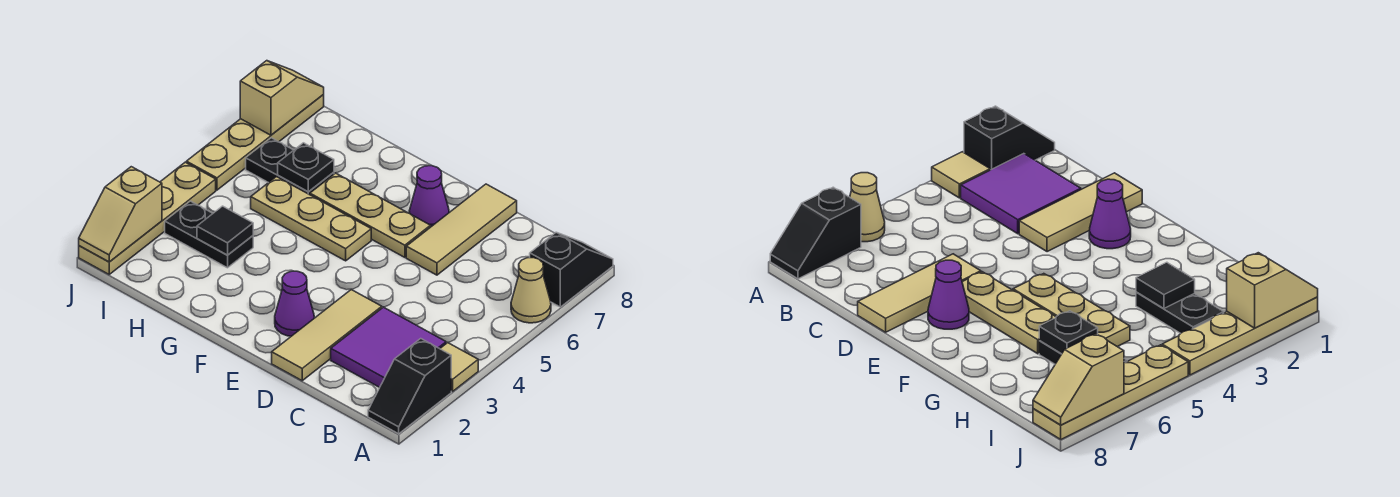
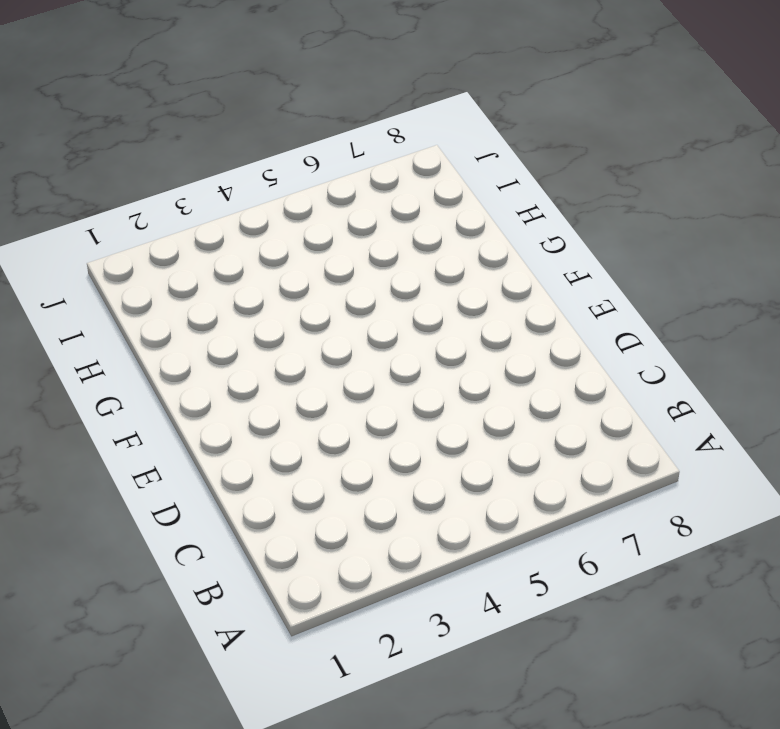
none -> black slope A1:A2 level 1 top 2
none -> tan tile A3 level 1
none -> tan cone A6 level 1

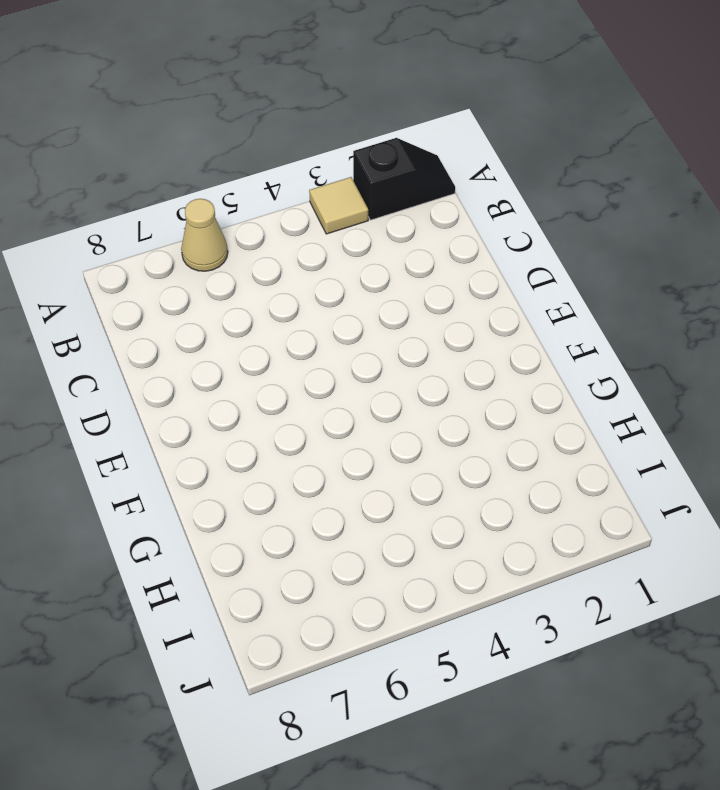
none -> black slope A7:A8 level 1 top 7
none -> purple tile B2:C3 level 1
none -> tan tile D1:D3 level 1

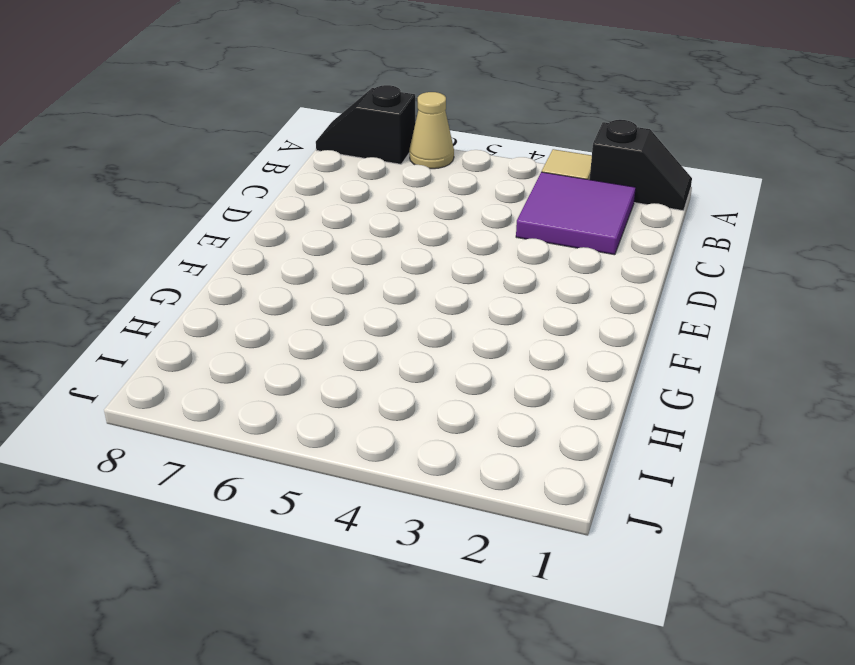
none -> tan tile D1:D3 level 1
none -> tan tile D6:D8 level 1
none -> purple cone E2 level 1

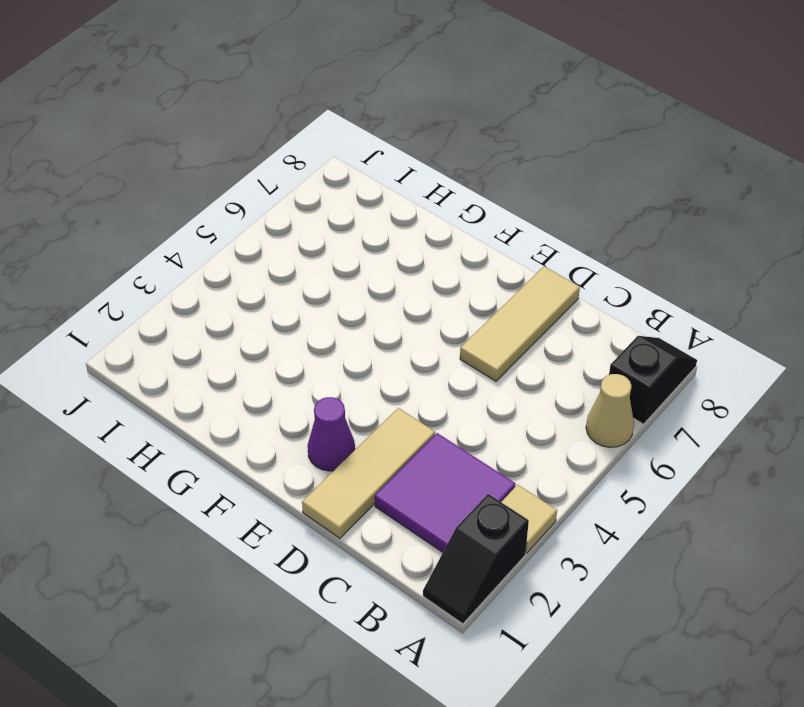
none -> tan plate E6:G6 level 1
none -> purple cone E7 level 1
none -> tan plate F5:H5 level 1

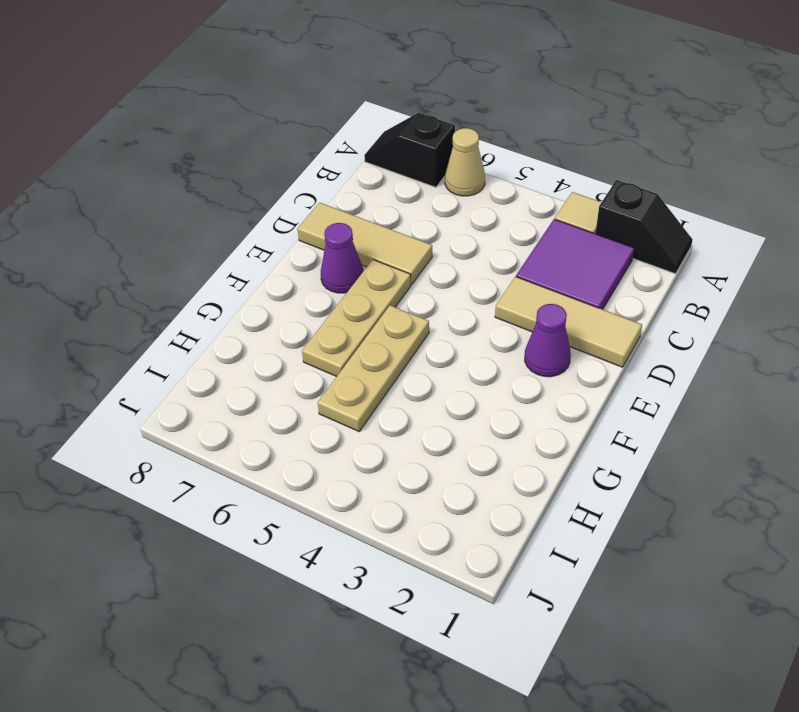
none -> black plate H3:I3 level 1
none -> black plate H6:I6 level 1
none -> tan plate J1:J4 level 1

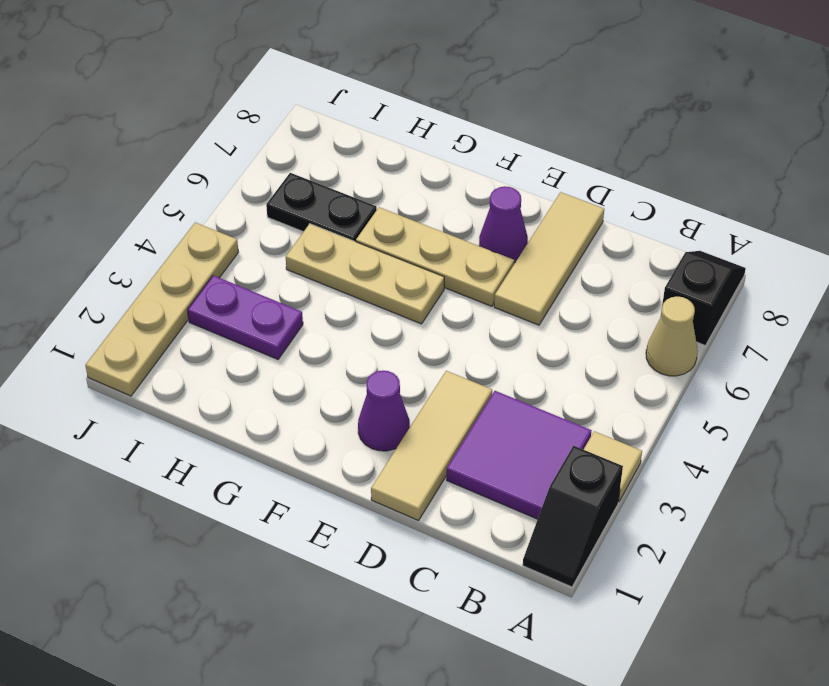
purple plate H3:I3 level 1 -> black plate H3:I3 level 1
none -> tan plate J5:J8 level 1
none -> black tile H3 level 2
none -> black plate H6 level 2

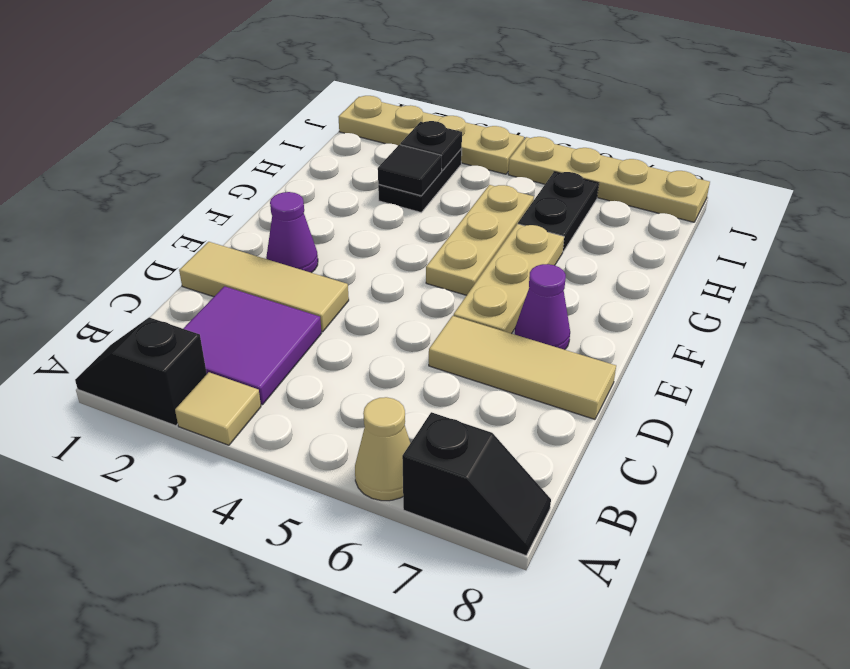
black plate I3 level 2 -> black plate H6 level 2
none -> tan slope J1:J2 level 2 top 2
none -> tan slope J7:J8 level 2 top 7

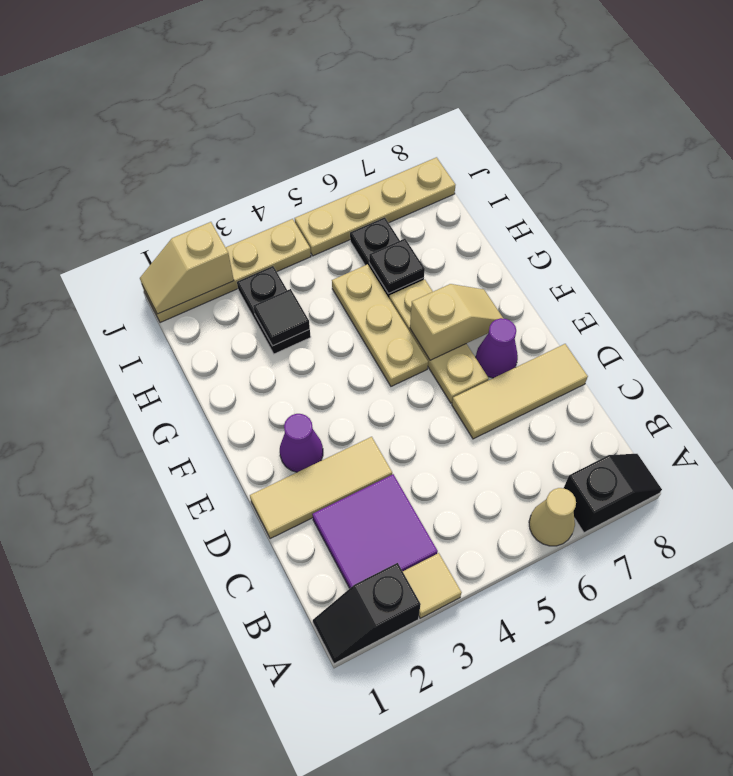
tan slope F6:F7 level 2 top 6 -> tan slope J7:J8 level 2 top 7

